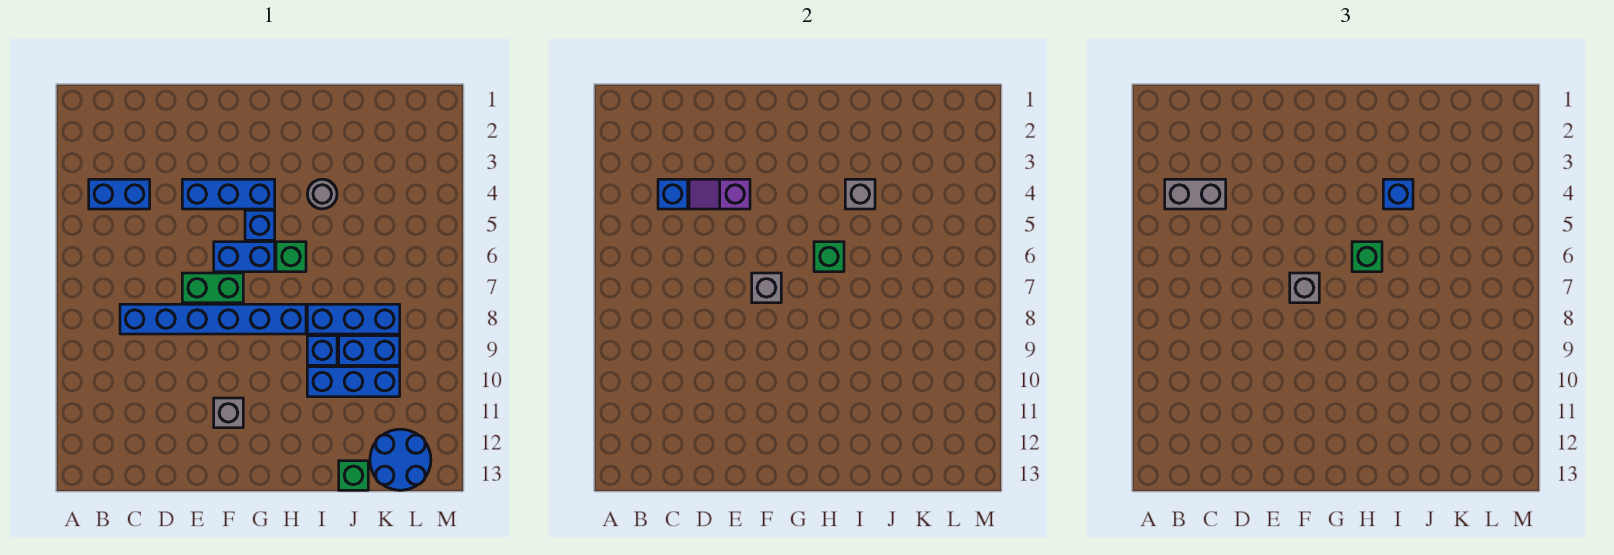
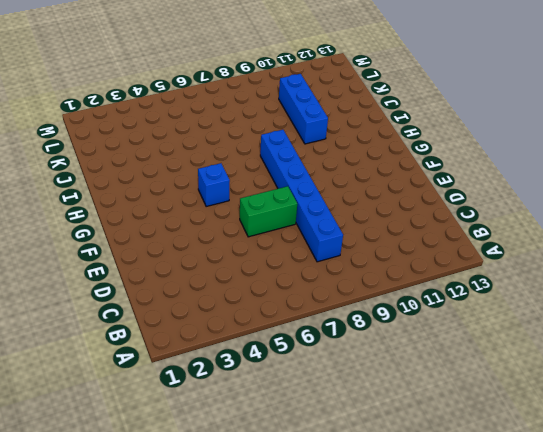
green brick E6:E7 level 1 -> green brick E7:F7 level 1
none -> blue brick B4:C4 level 1
none -> blue brick E4:G4 level 1
none -> blue brick F6:G6 level 1

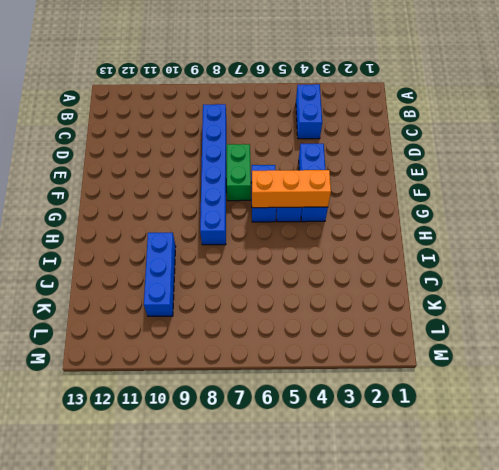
orange brick G4:G6 level 2 -> none
none -> grey brick F11 level 1
none -> green brick H6 level 1
none -> grey round brick I4 level 1

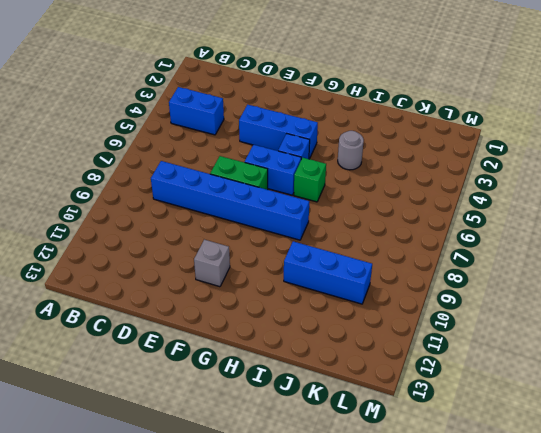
none -> blue brick I8:K8 level 1
none -> blue brick I9 level 1
none -> blue brick J9:K9 level 1

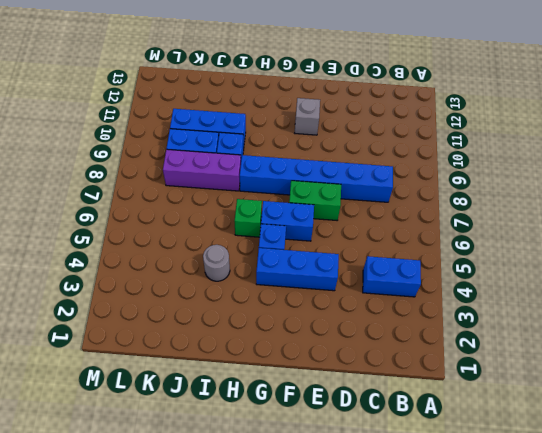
purple brick I8:K8 level 1 -> blue brick I8:K8 level 1
none -> green brick J13 level 1
none -> blue round brick K12:L13 level 1
none -> blue brick C4 level 2

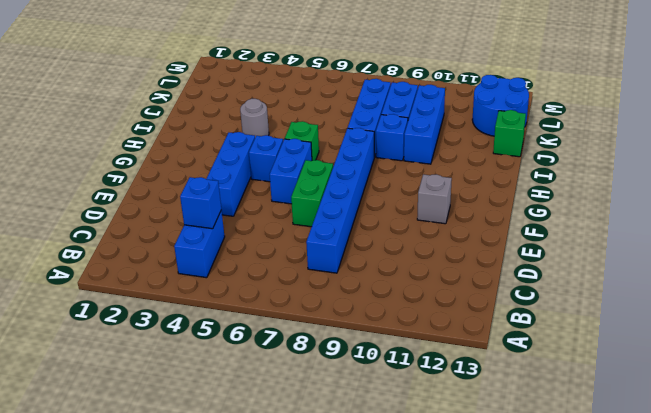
none -> purple slope D4:E4 level 2 top E
none -> grey brick F7 level 2
none -> green brick H6 level 2

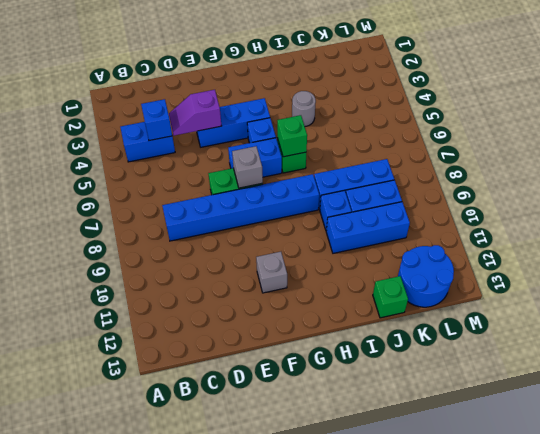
none -> grey brick I4 level 2
none -> grey brick B4:C4 level 3
none -> grey brick F7 level 3

